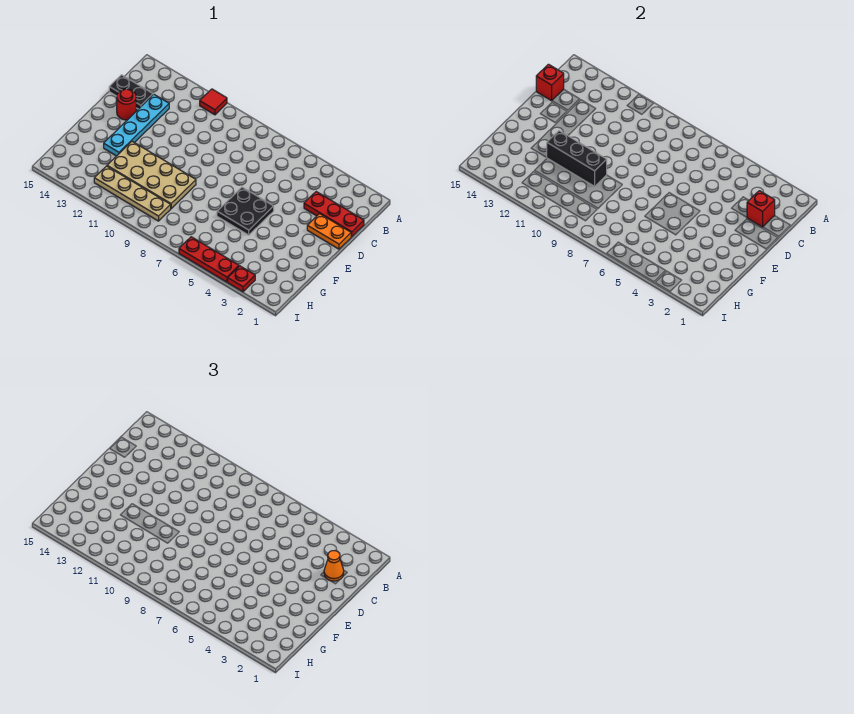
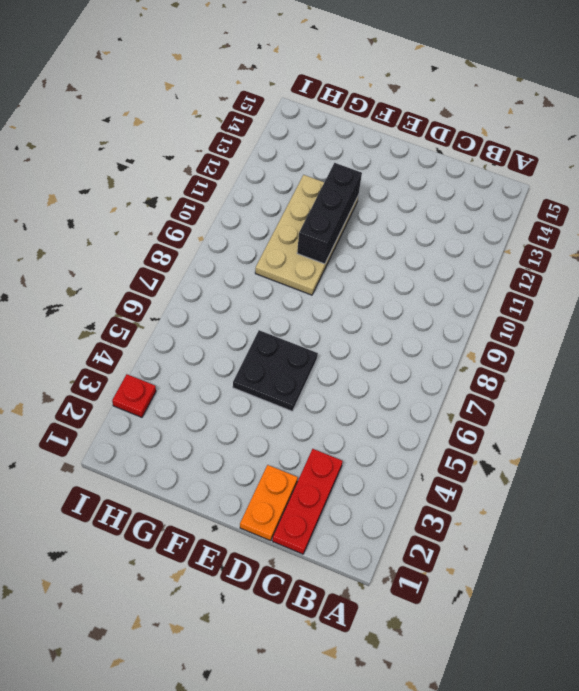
none -> red tile A11 level 1
none -> cyan plate C13:F13 level 1
none -> black plate C14:C15 level 1

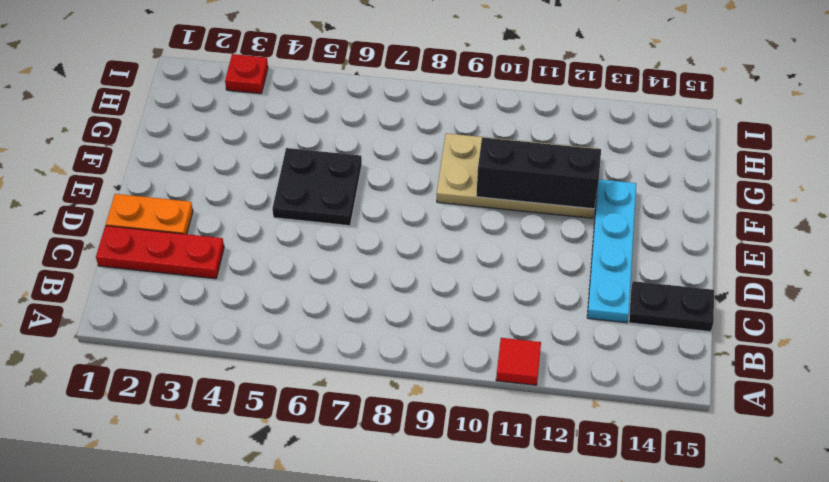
none -> red round brick D14 level 1
none -> tan plate H9:H12 level 1
none -> red plate I4:I6 level 1

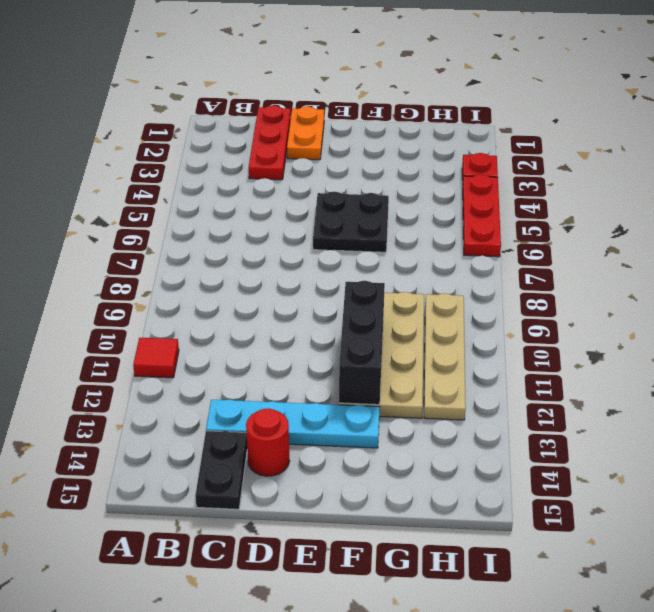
none -> red brick C2 level 2
none -> red brick C15 level 2
none -> orange cone C2 level 3

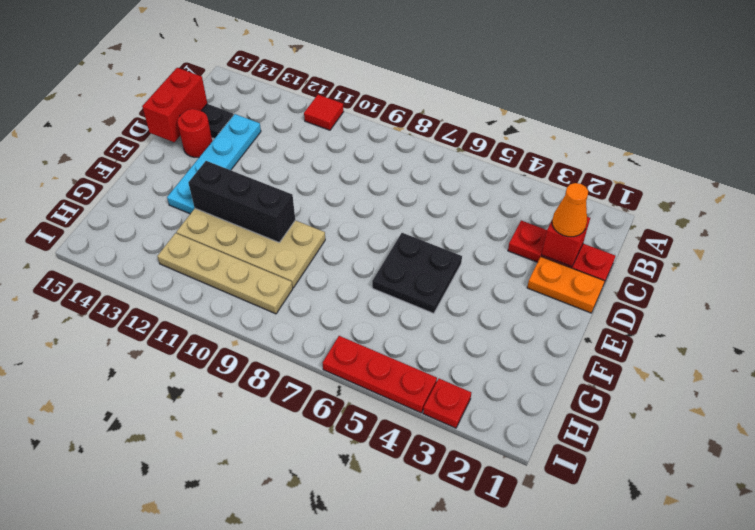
red brick C15:D15 level 2 -> red brick C15 level 2

